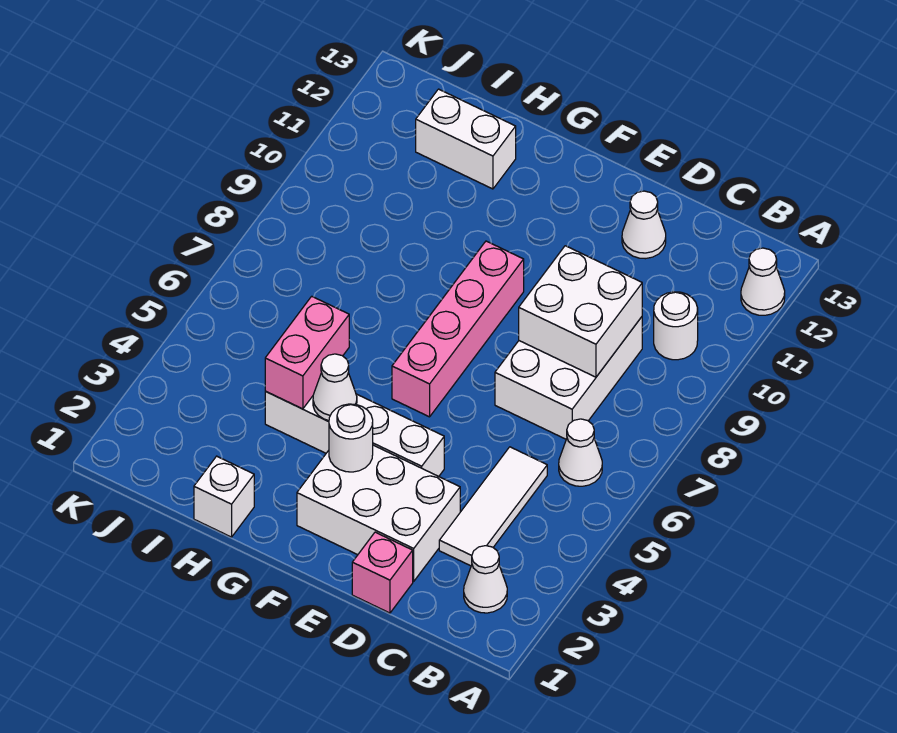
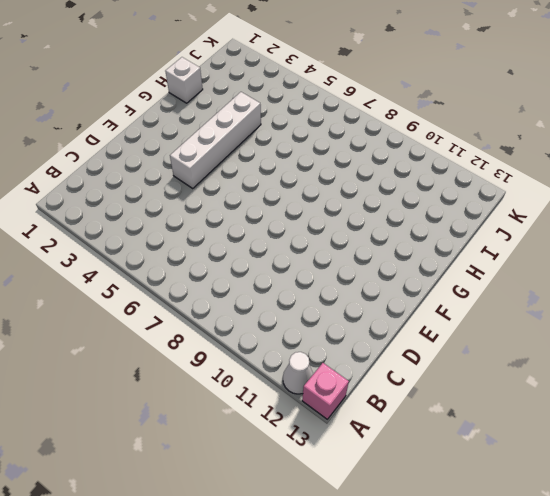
pink brick A13 level 1 -> pink brick D1 level 1
none -> white cone B2 level 1
none -> white cone B6 level 1
none -> white round brick B10 level 1

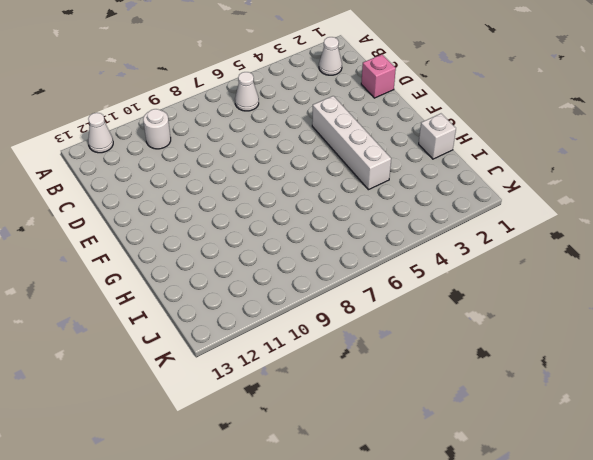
none -> white tile C3:C5 level 1
none -> white brick C7:D9 level 1
none -> white brick D2:F3 level 1

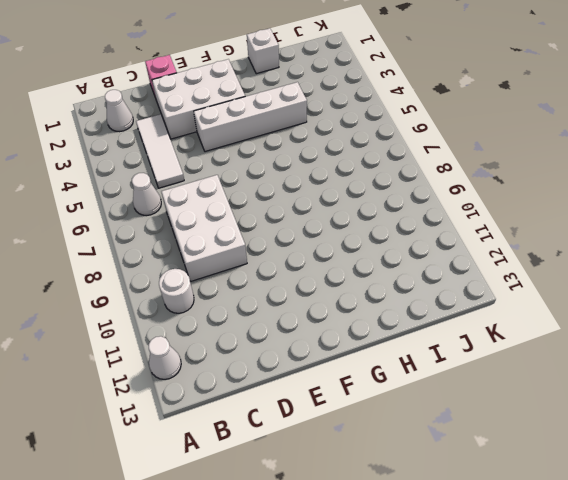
none -> white cone D12 level 1
none -> pink brick F6:F9 level 1
none -> white brick H12:I12 level 1

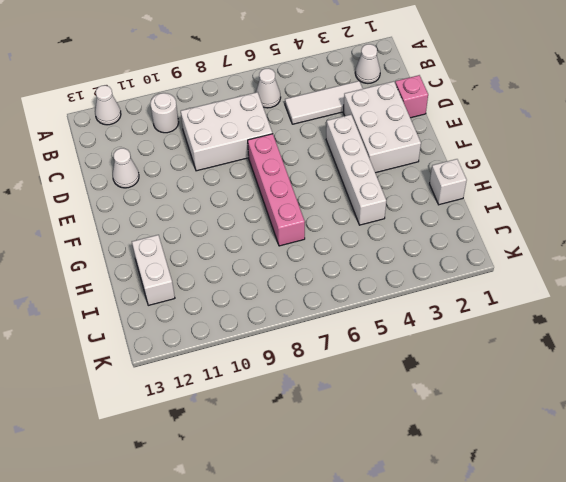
pink brick E7:H7 level 1 -> pink brick F6:F9 level 1
none -> white brick C8:D9 level 2
none -> white round brick F3 level 2
none -> white cone G4 level 2

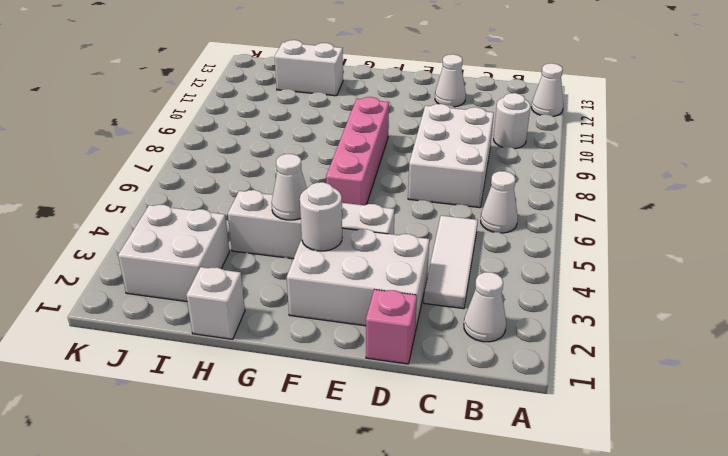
white brick I2:J3 level 1 -> white brick C8:D9 level 2
none -> pink brick H4:H5 level 2

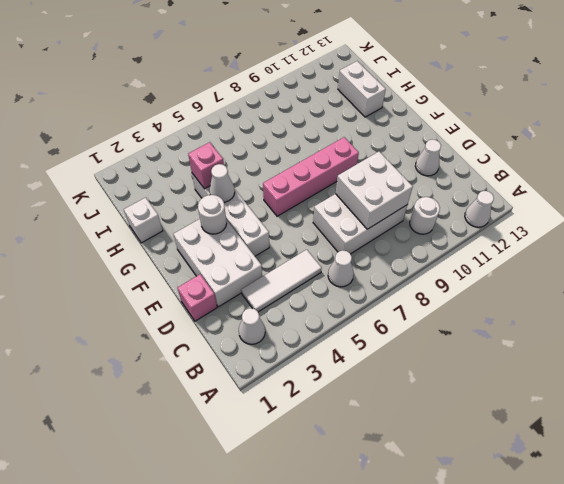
pink brick H4 level 2 -> pink brick H4:H5 level 2

